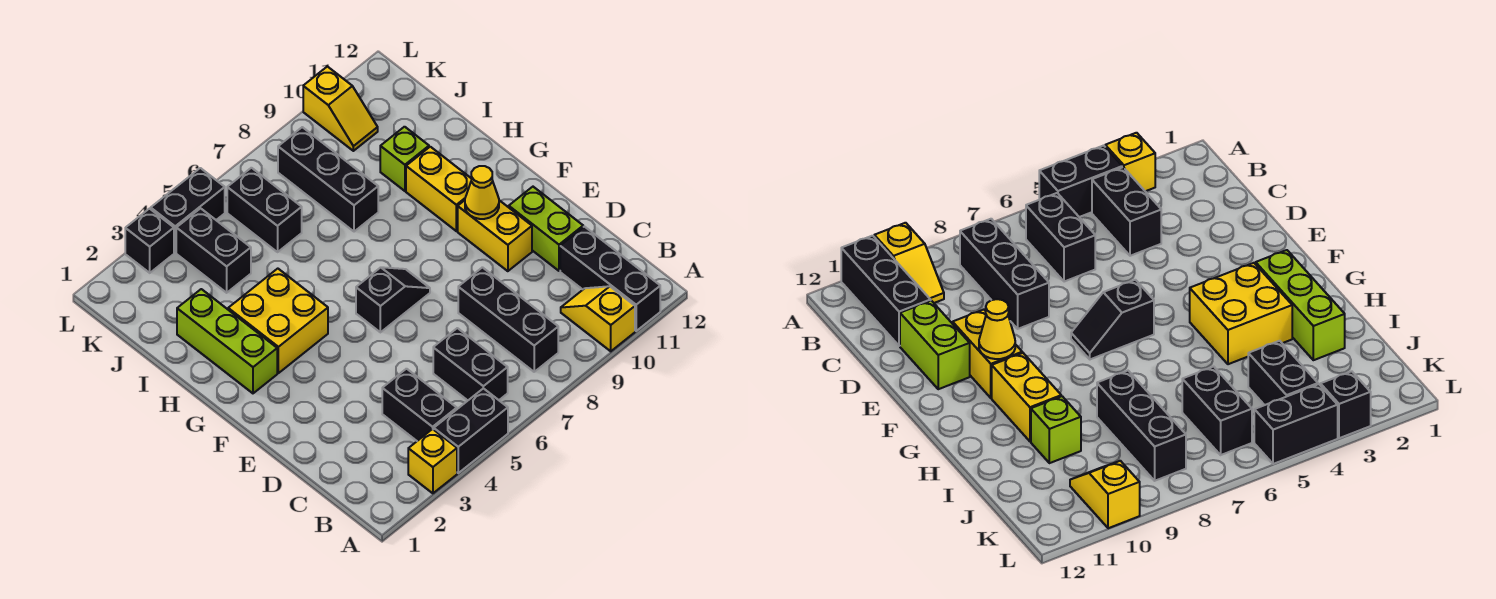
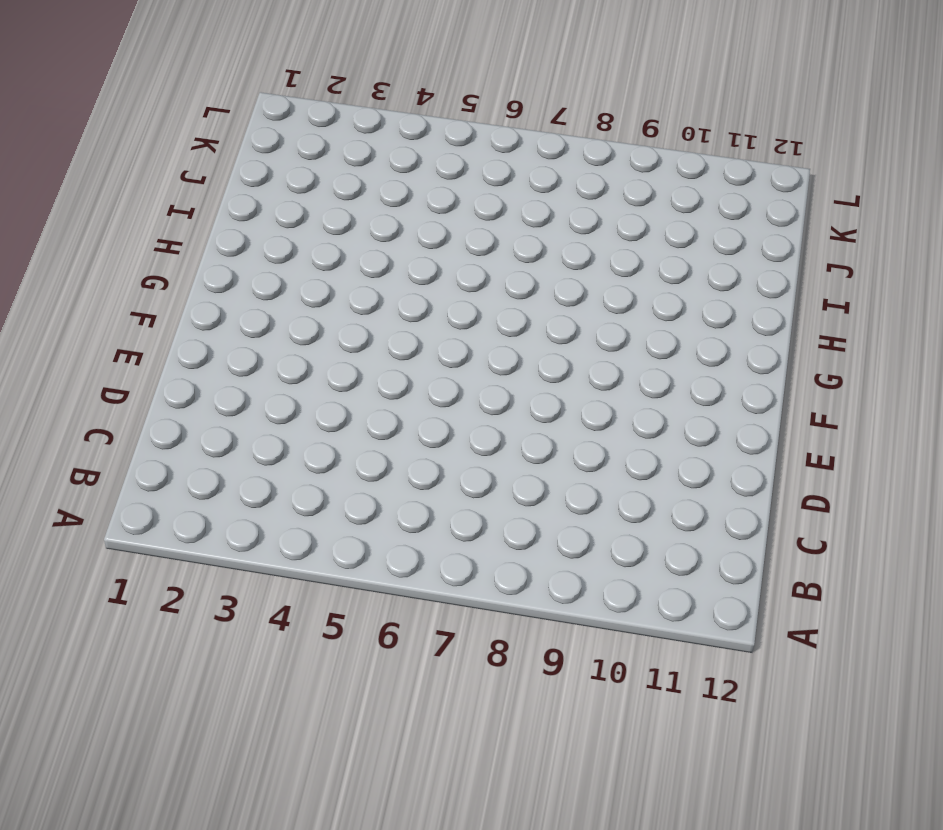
none -> yellow brick A3 level 1
none -> black brick A4:A5 level 1
none -> yellow slope A10:B10 level 1 top A

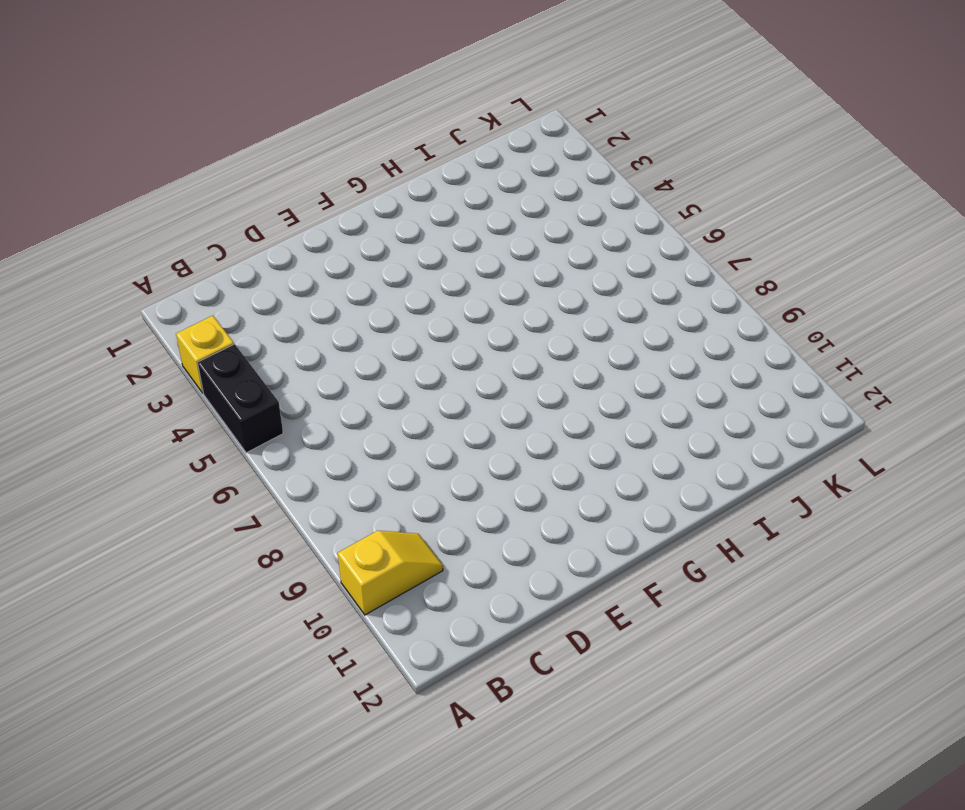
none -> black brick A11:C11 level 1
none -> black brick B4:C4 level 1
none -> black brick B6:C6 level 1

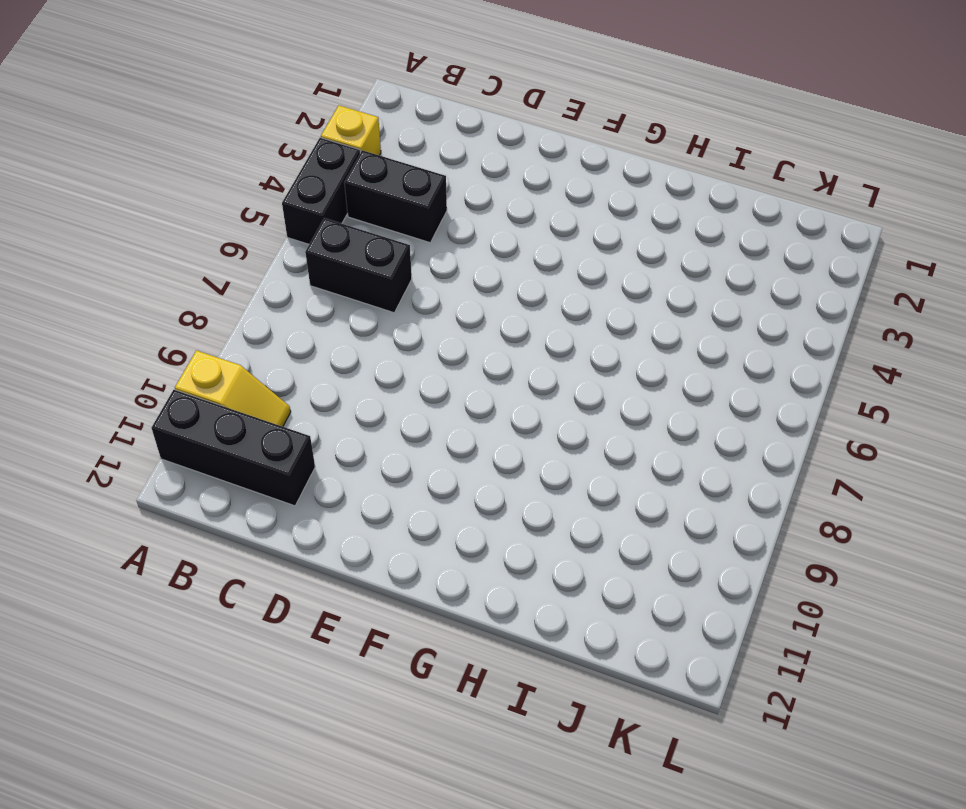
none -> black brick B8:D8 level 1
none -> lime brick D11:E11 level 1
none -> yellow brick E10:F10 level 1

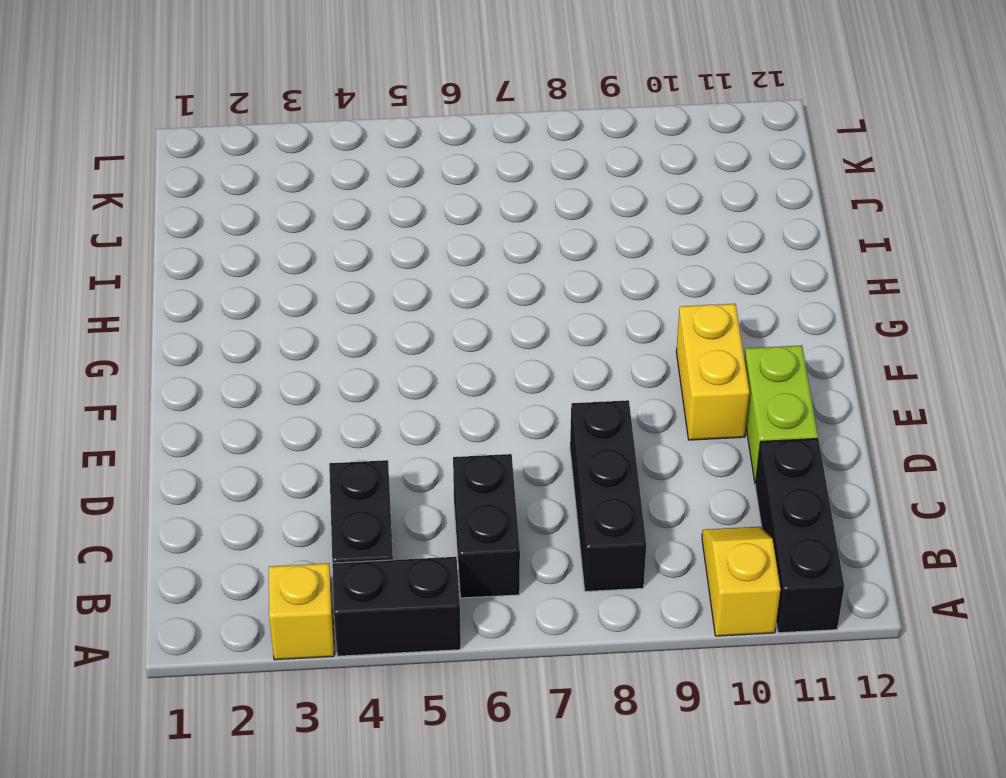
none -> black slope F6:F7 level 1 top 6
none -> lime brick G2:I2 level 1
none -> yellow brick G3:H4 level 1

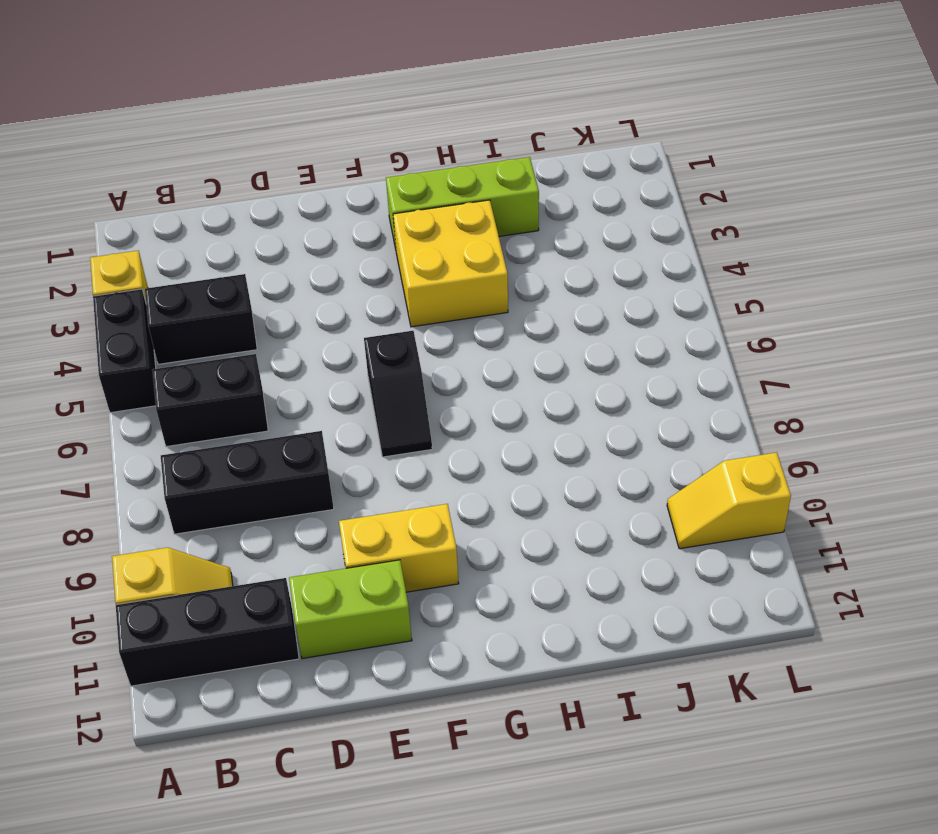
none -> yellow brick G10:H10 level 1
none -> black brick I8:K8 level 1
none -> lime brick I10 level 1

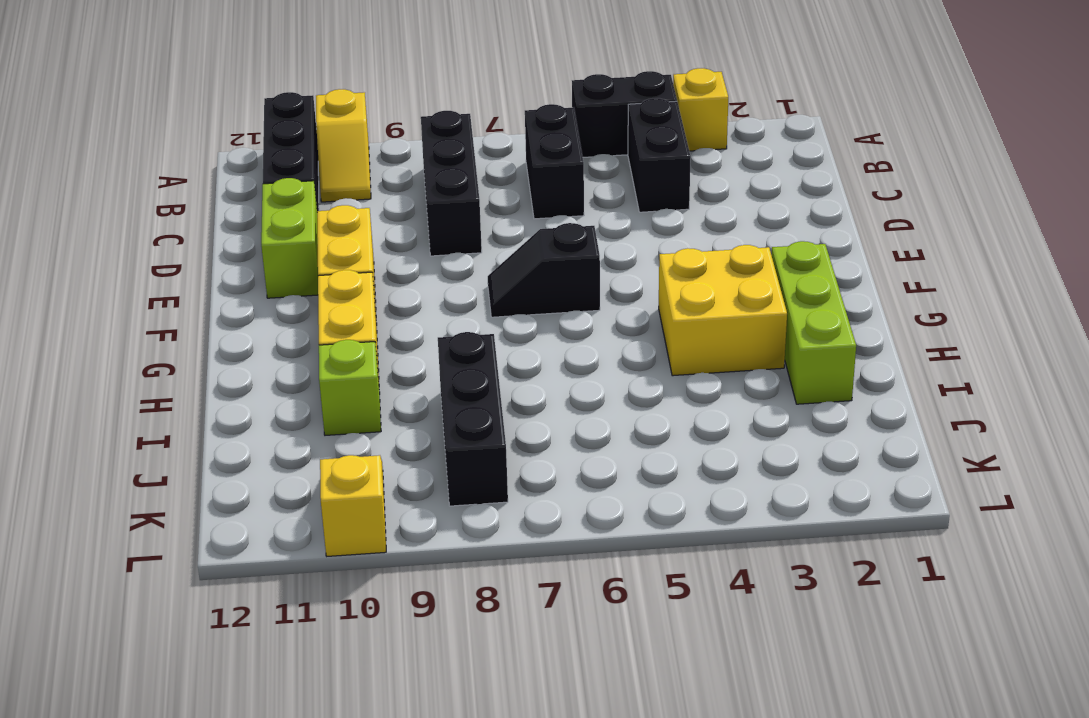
none -> black brick J4:K4 level 1
none -> black brick J6:K6 level 1
none -> black brick L3 level 1

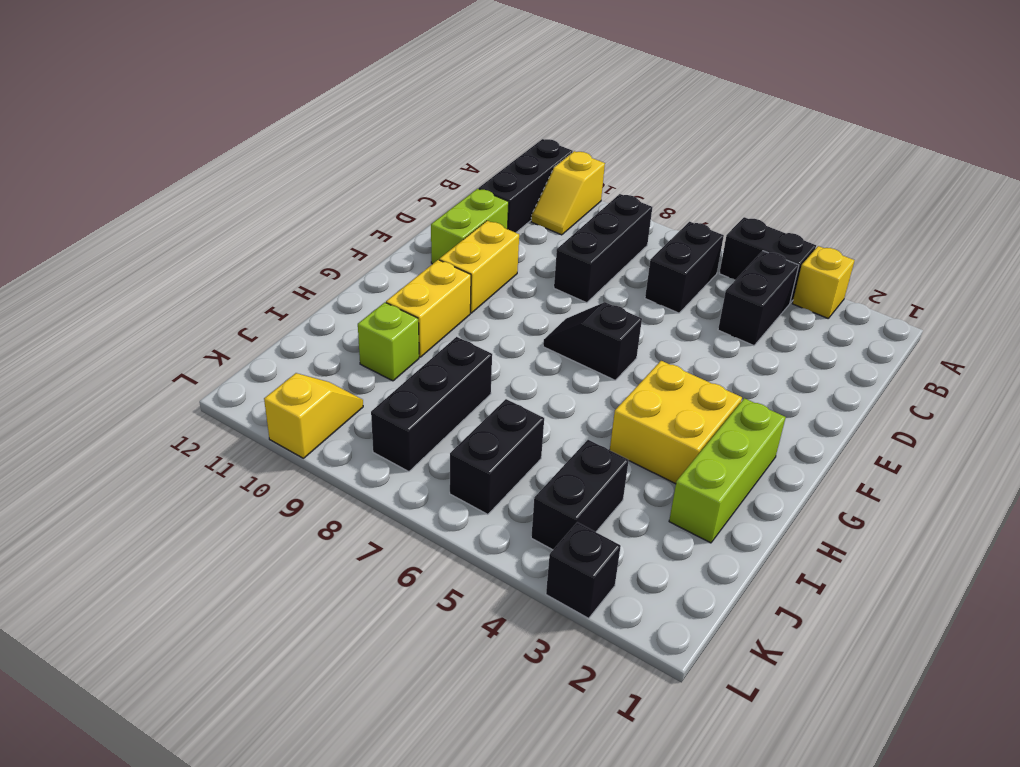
none -> black brick L4:L5 level 1
none -> yellow cone F10 level 2

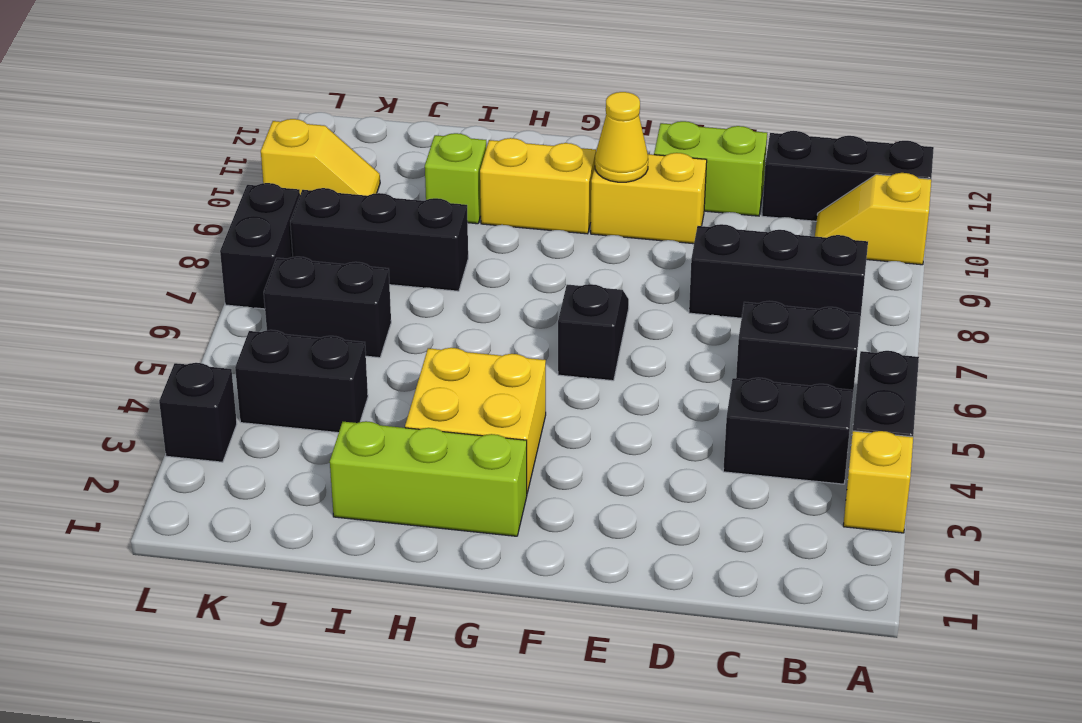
black brick L7:L8 level 1 -> black brick L4:L5 level 1

